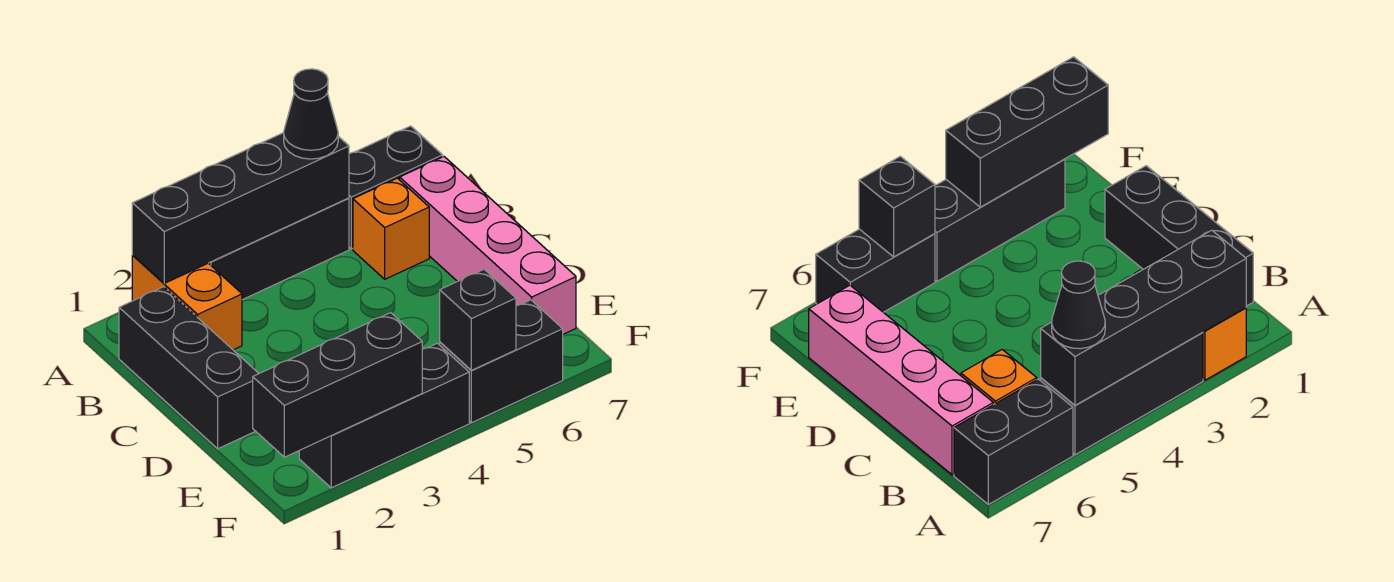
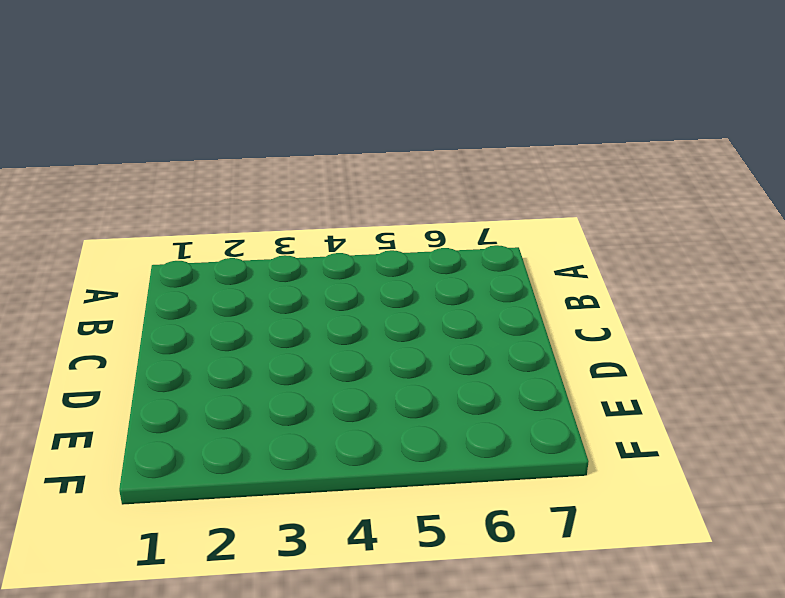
none -> orange brick A2:B2 level 1
none -> black brick A3:A5 level 1
none -> black brick A6:A7 level 1

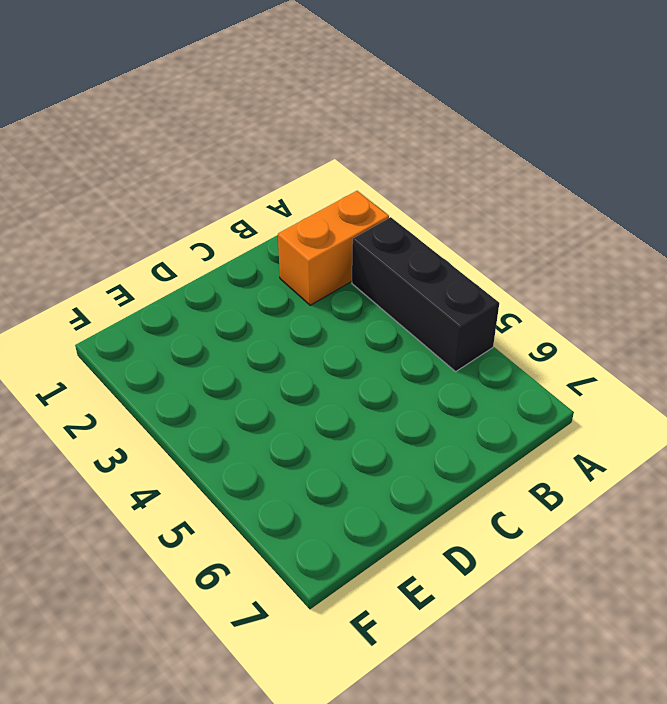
none -> black brick A6:A7 level 1
none -> black brick B1:D1 level 1
none -> orange brick B6 level 1

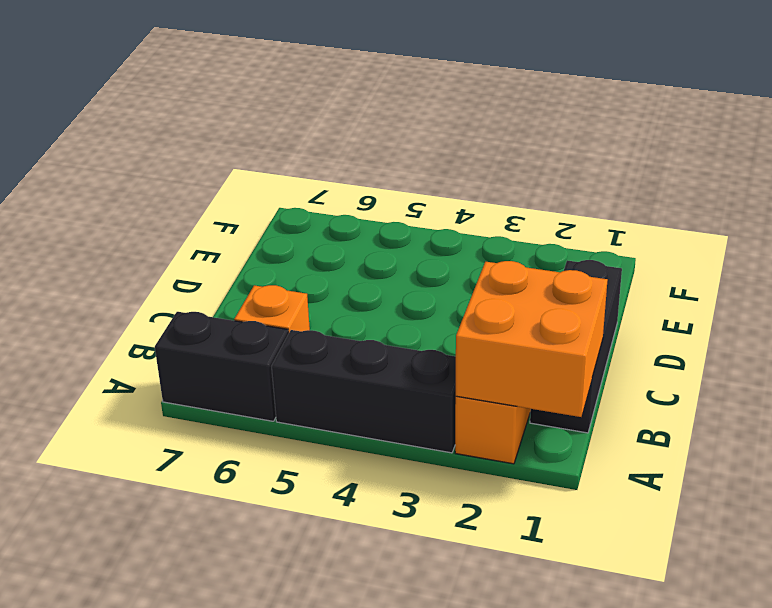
orange brick A1:B2 level 2 -> black brick A2:A5 level 2
none -> pink brick B7:E7 level 1
none -> black brick F2:F4 level 1
none -> black brick F5:F6 level 1

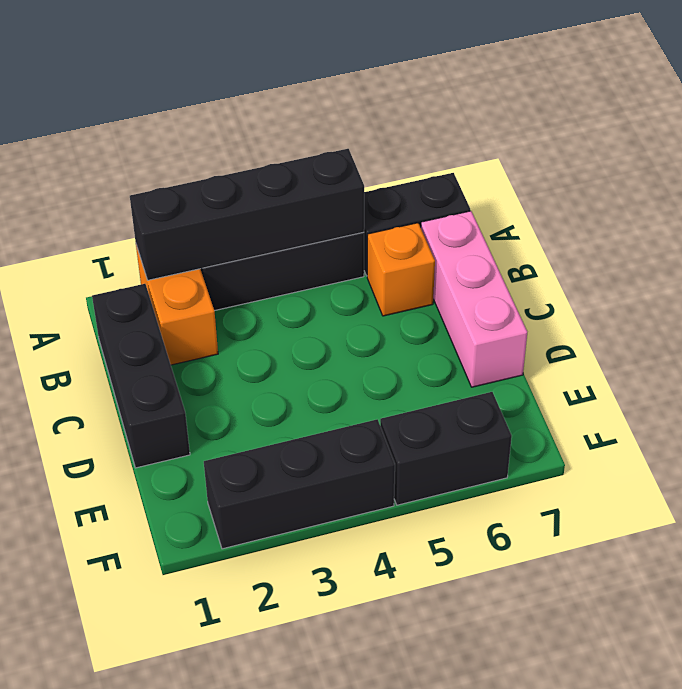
pink brick B7:D7 level 1 -> pink brick B7:E7 level 1
none -> black brick F1:F3 level 2
none -> black brick F5 level 2
none -> black cone A5 level 3

